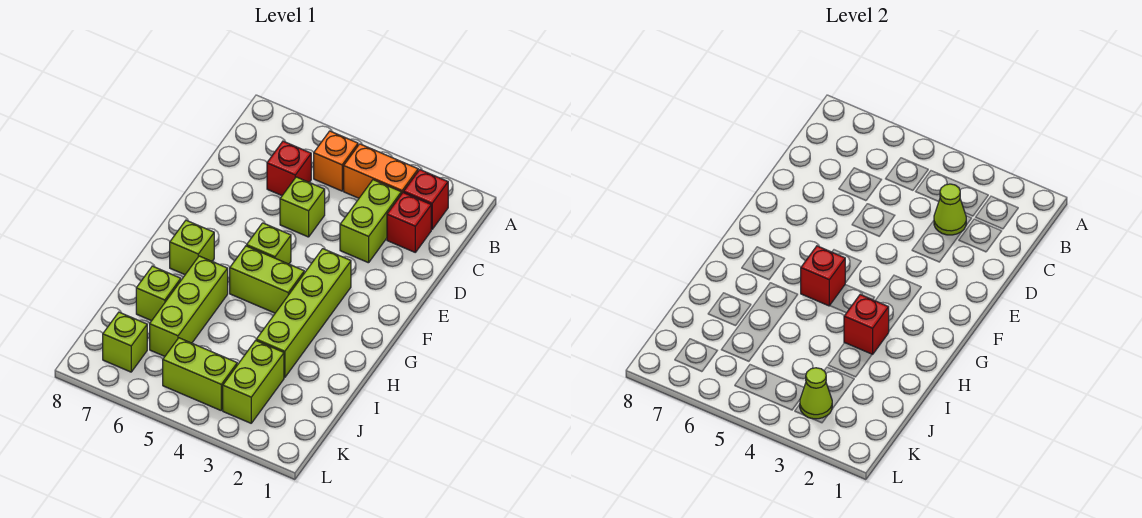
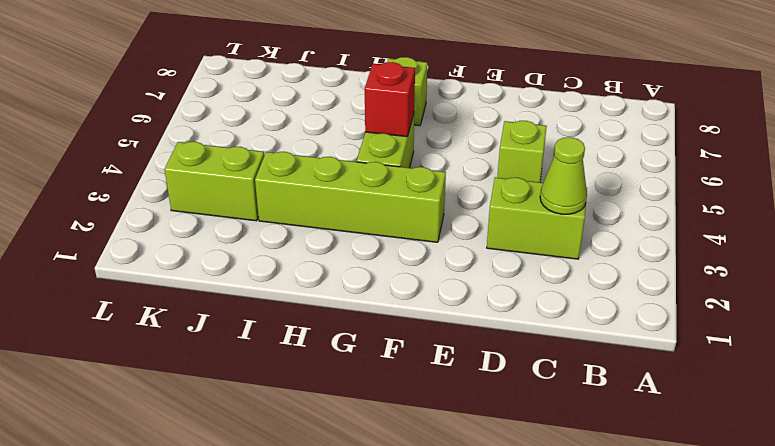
none -> red brick B2 level 1
none -> orange brick B3:B4 level 1
none -> orange brick B5 level 1

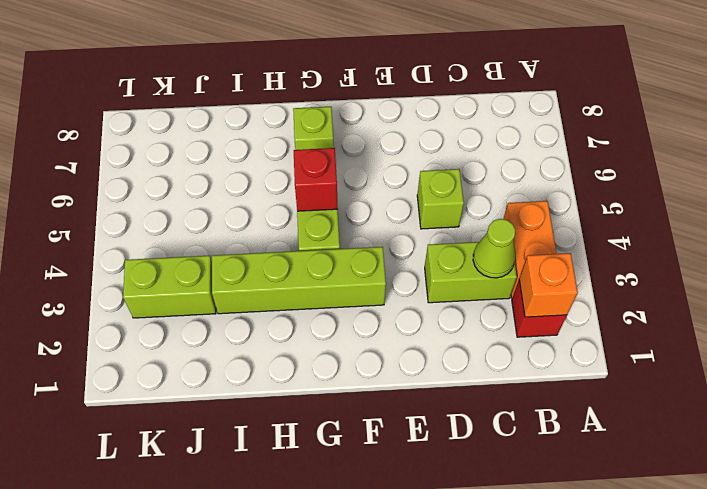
orange brick B2 level 2 -> orange brick B5 level 1
none -> red brick C2 level 1
none -> red brick C6 level 1
none -> lime brick F5 level 1

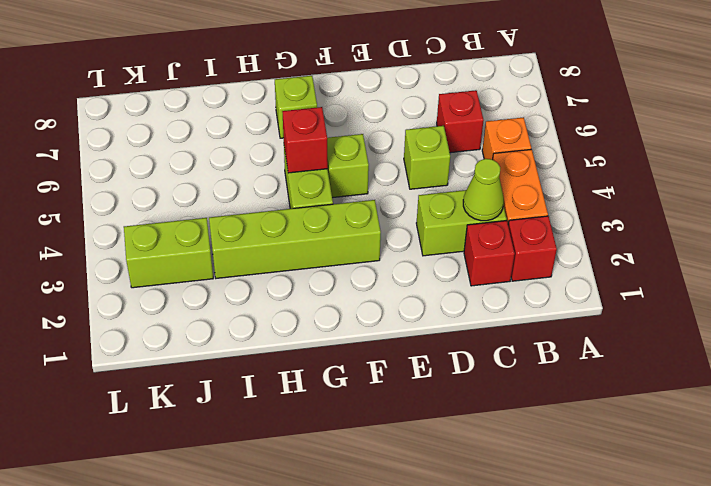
none -> lime brick H6:J6 level 1
none -> lime brick I7 level 1
none -> lime brick K4:K5 level 1

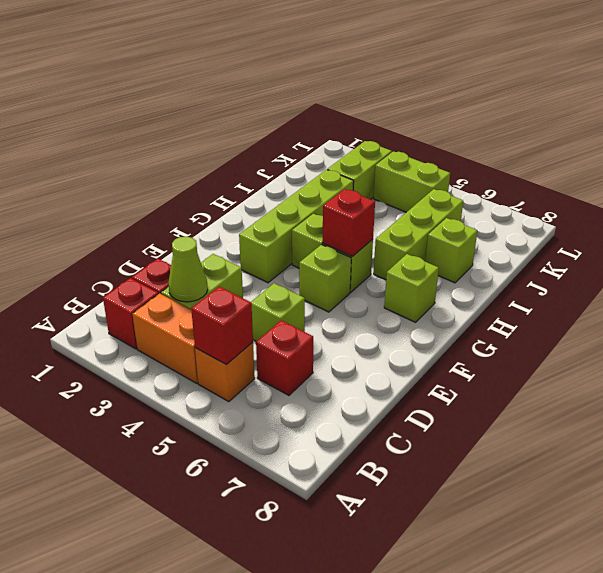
red brick B5 level 2 -> red brick H3 level 2
none -> lime brick K7 level 1
none -> lime cone K3 level 2

